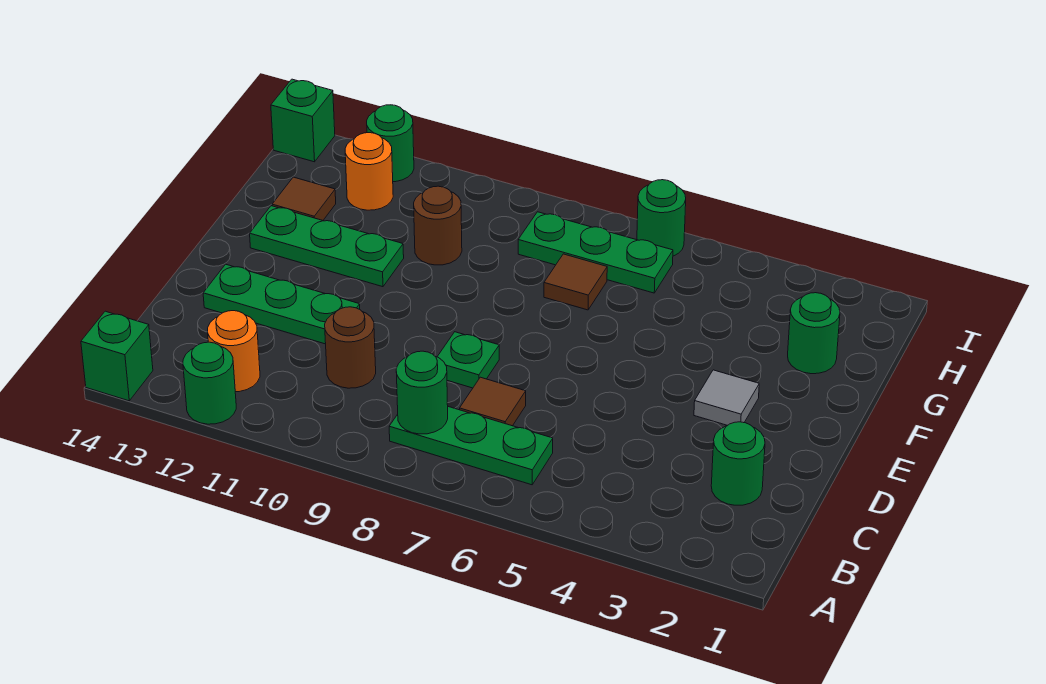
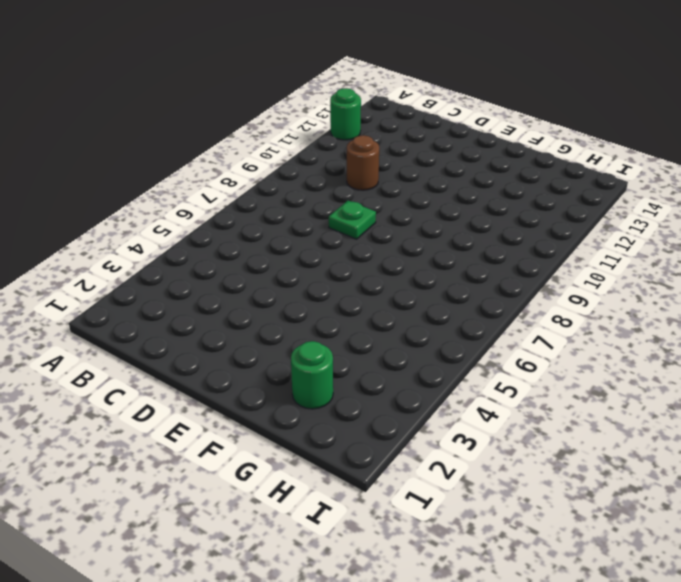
none -> green brick A14 level 1
none -> green plate B6:B8 level 1
none -> orange round brick B12 level 1

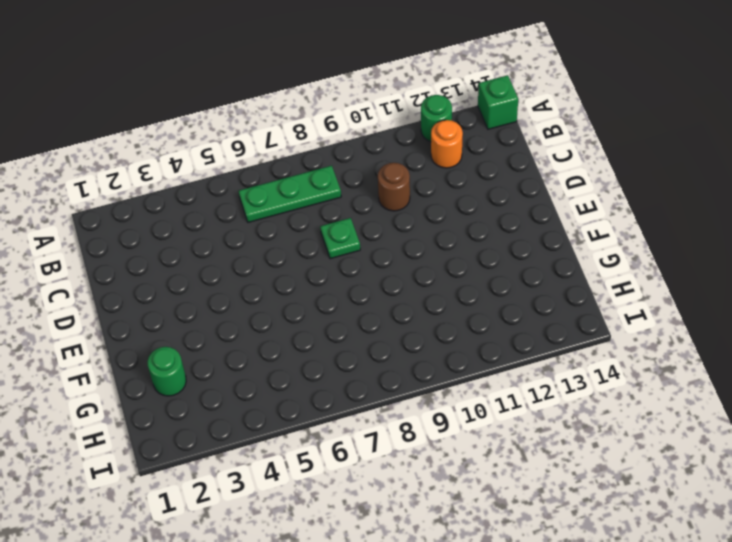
none -> green round brick C2 level 1
none -> brown tile C7 level 1
none -> green plate D11:D13 level 1

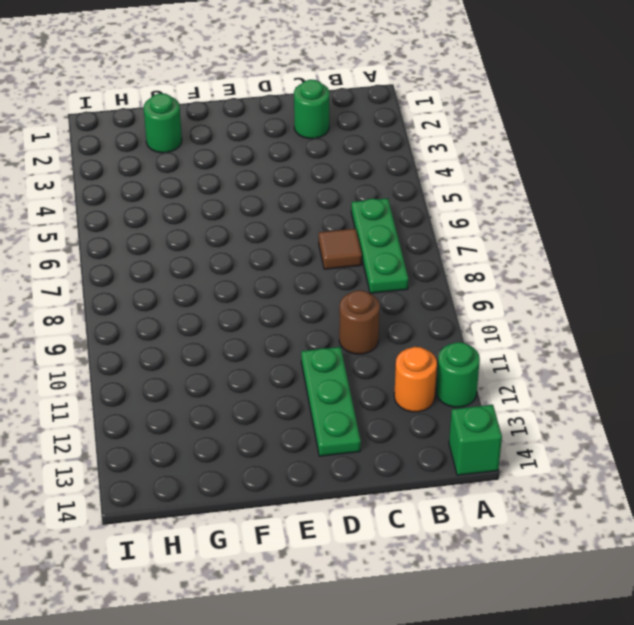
none -> green plate D8 level 1
none -> grey tile E3 level 1
none -> green plate F11:F13 level 1

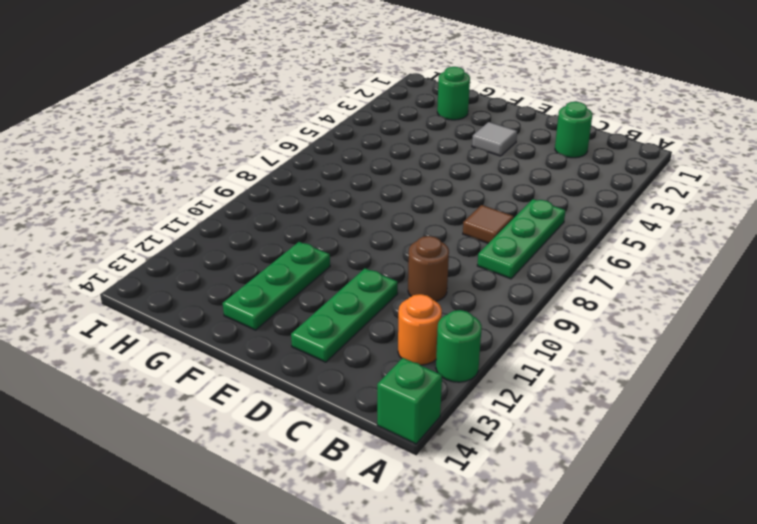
none -> green plate D8 level 1
none -> brown tile G7 level 1
none -> brown round brick G10 level 1

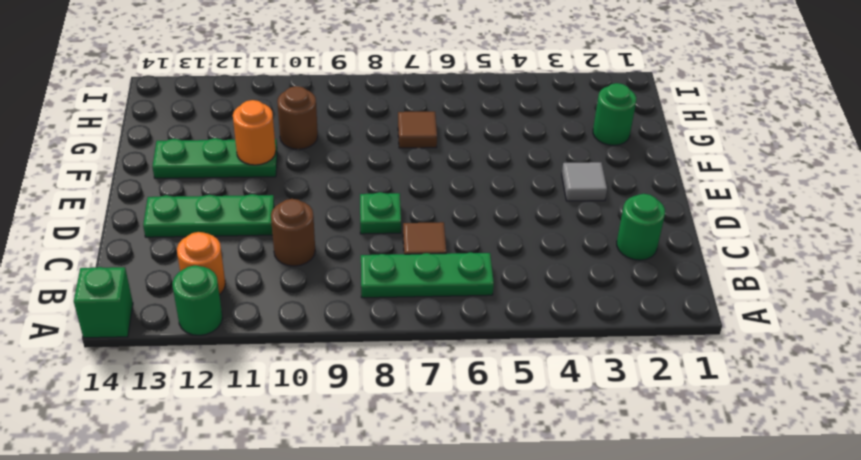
orange round brick F11 level 2 -> orange round brick H12 level 1
none -> brown tile G13 level 1
none -> green plate H6:H8 level 1
none -> green round brick I6 level 1

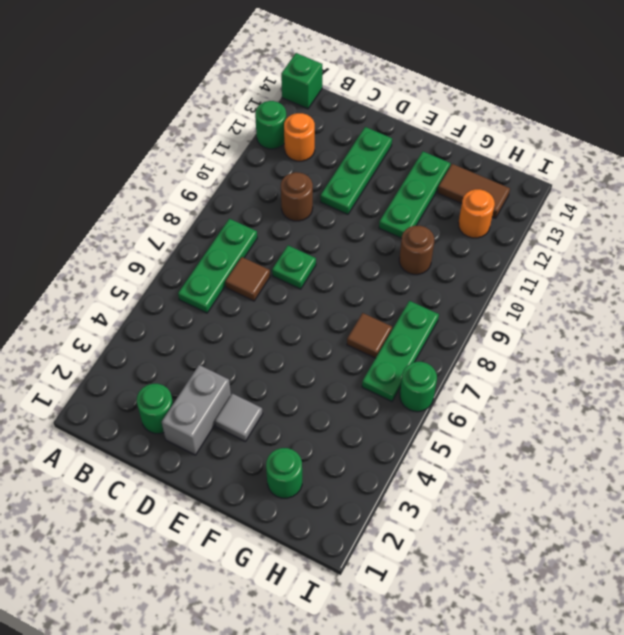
grey brick D2:D3 level 1 -> none
brown tile G13:H13 level 1 -> brown tile G13 level 1
none -> green round brick I12 level 1
none -> green brick I14 level 1
none -> green round brick B8 level 2

